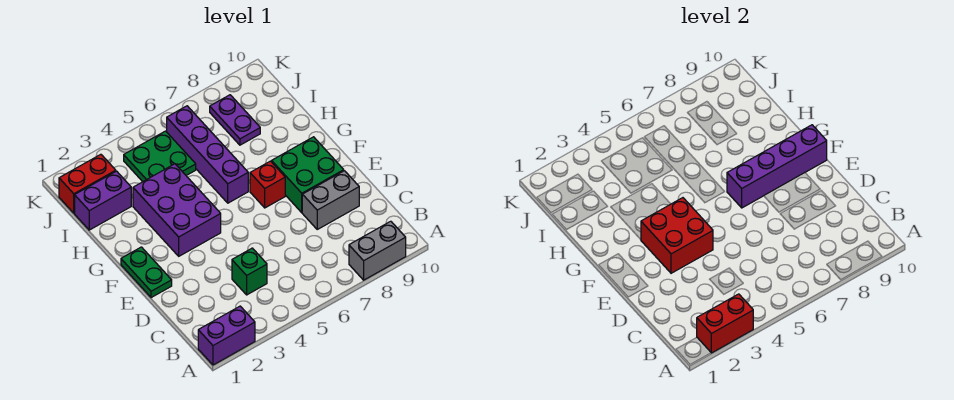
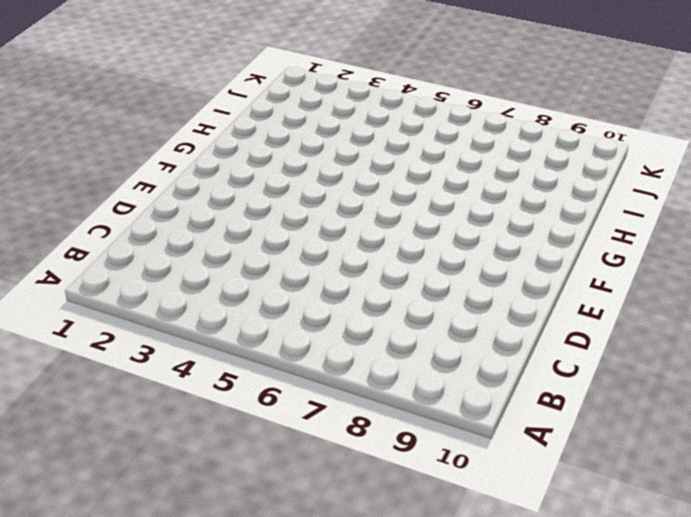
none -> purple brick A1:A2 level 1
none -> grey brick A8:A9 level 1
none -> green brick C4 level 1

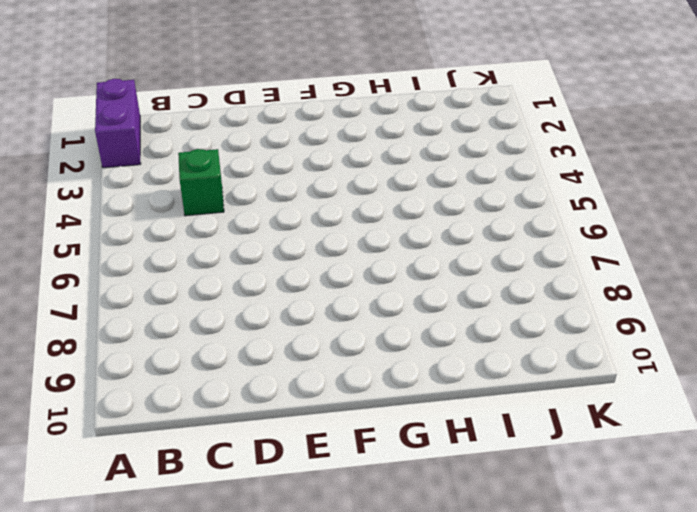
none -> grey brick A8:A9 level 1
none -> grey brick D8:D9 level 1
none -> green plate E1:F1 level 1

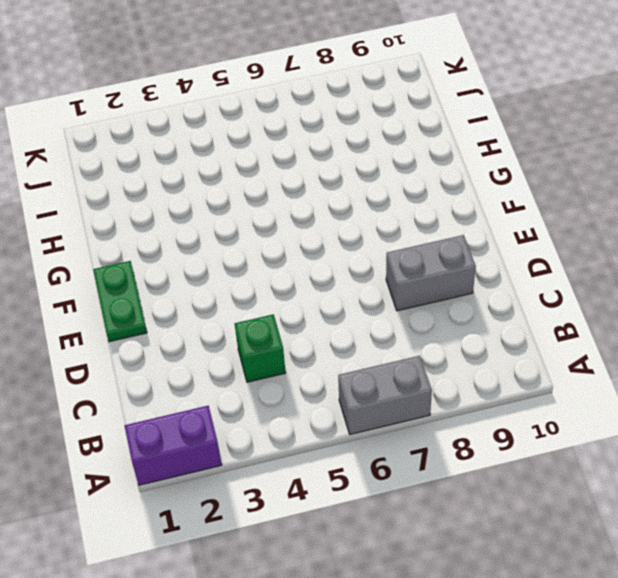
grey brick A6:A7 level 1 -> grey brick A8:A9 level 1
none -> green brick E8:F9 level 1
none -> purple brick F3:H4 level 1
none -> red brick F7 level 1

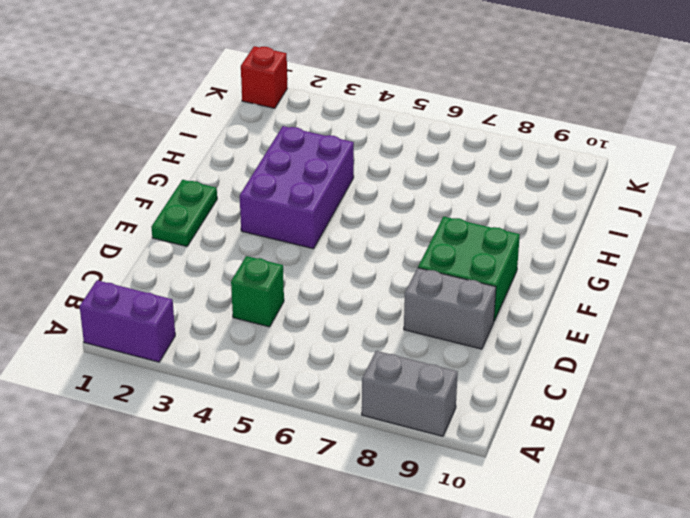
red brick K1 level 1 -> red brick F7 level 1
none -> purple brick G6:J6 level 1
none -> purple brick I1:I2 level 1
none -> green plate I4:J5 level 1

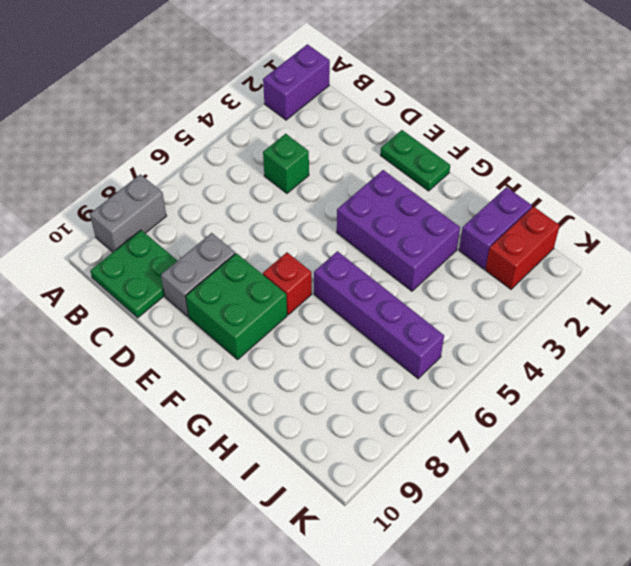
green plate B9:C10 level 1 -> green plate I4:J5 level 1
none -> purple plate I8:J8 level 1
none -> red brick A2:A3 level 2
none -> red brick E3:F4 level 2

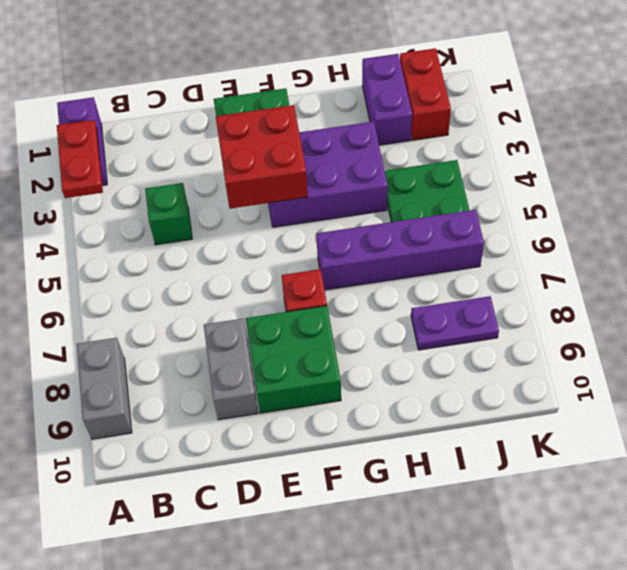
red plate A2:A3 level 2 -> red brick A2:A3 level 2
none -> purple brick F7:F10 level 2

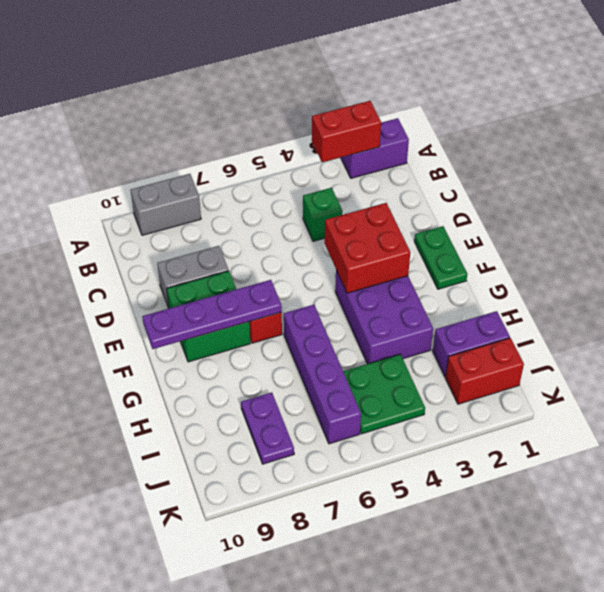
purple plate F7:F10 level 2 -> purple brick F7:F10 level 2

